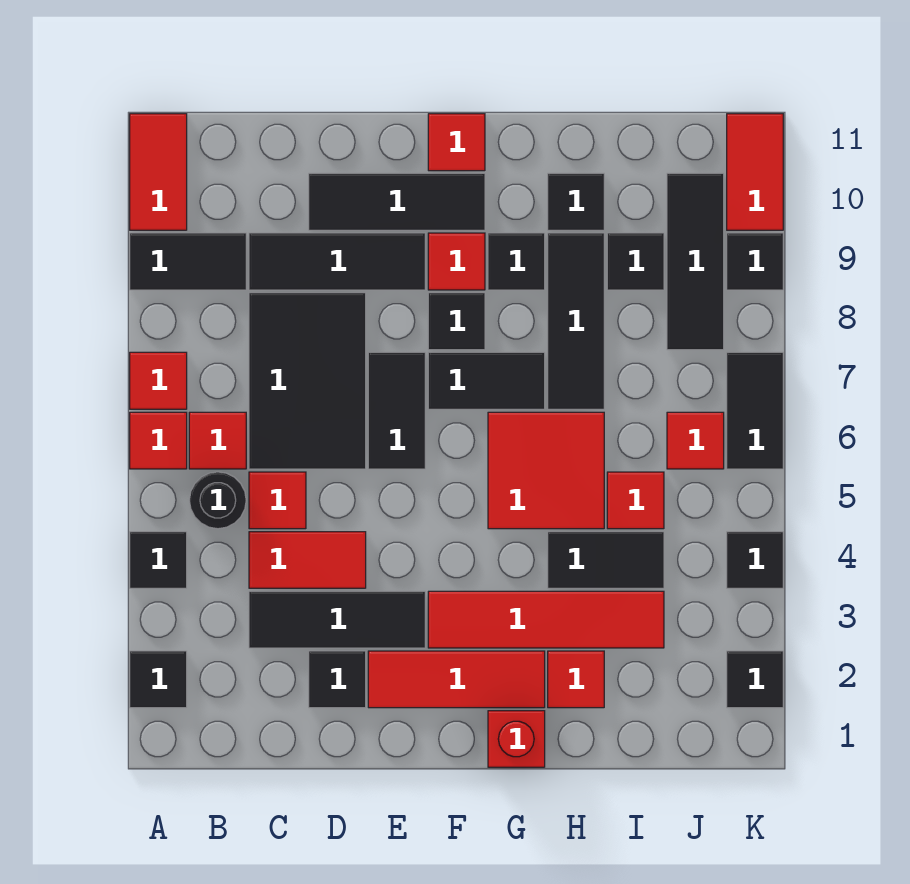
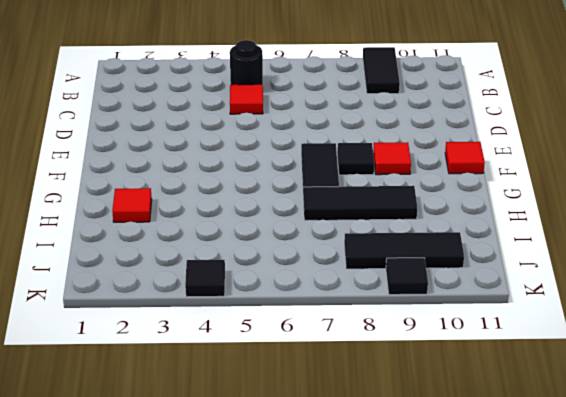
none -> black tile A2 level 1
none -> black tile A4 level 1
none -> red tile A6 level 1
none -> red tile A7 level 1

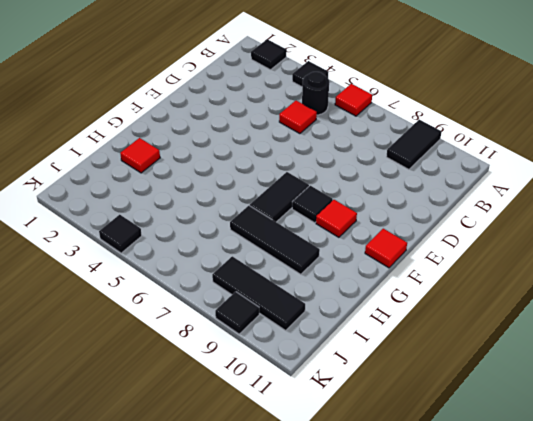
none -> red tile A7 level 1
none -> red tile A10:A11 level 1
none -> red tile B6 level 1
none -> black tile C3:E3 level 1

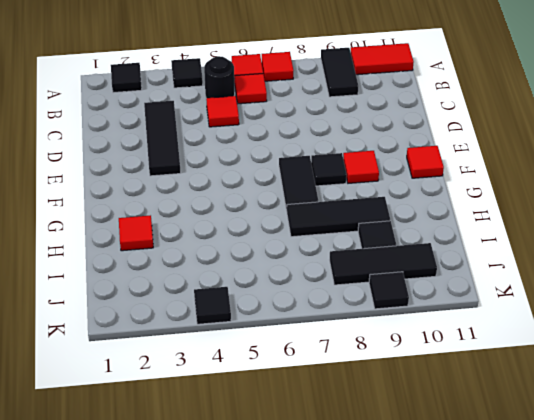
none -> red tile C4:D4 level 1
none -> black tile C6:D8 level 1
none -> black tile C9:E9 level 1
none -> black tile D2 level 1

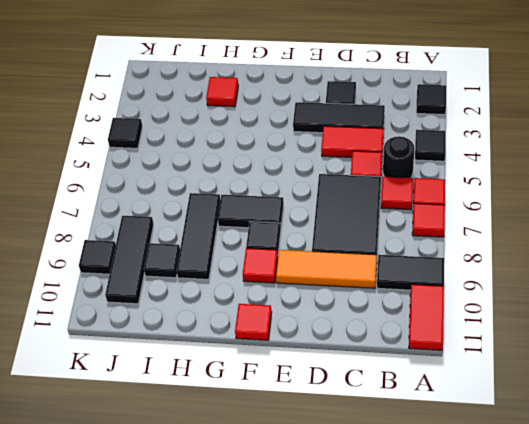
orange tile C9:E9 level 1 -> black tile C9:E9 level 1
none -> black tile D10:F10 level 1
none -> red tile E2:G2 level 1
none -> black tile E6:E7 level 1
none -> red tile F3:I3 level 1

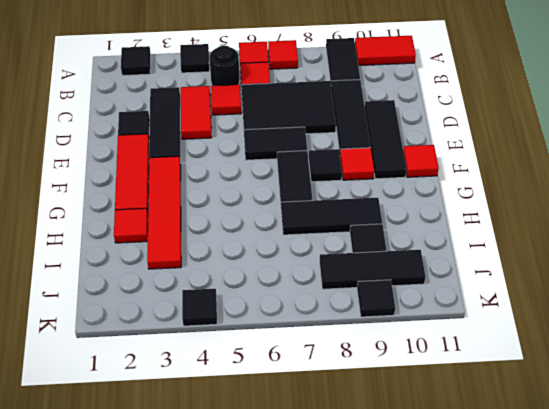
none -> red brick G1 level 1
none -> red tile G5:H6 level 1
none -> black tile G9 level 1
none -> black tile H4:I4 level 1

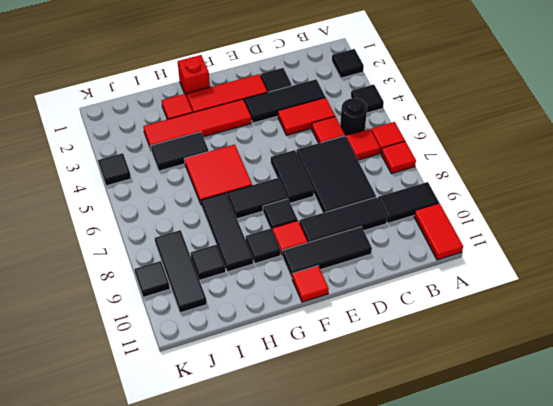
none -> black tile H10 level 1
none -> red tile I5 level 1
none -> red tile J6 level 1
none -> black tile K2 level 1

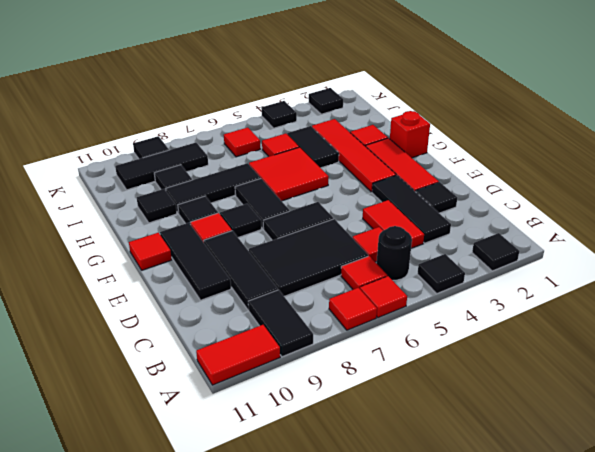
none -> black tile K6:K7 level 1
none -> red tile K10:K11 level 1

